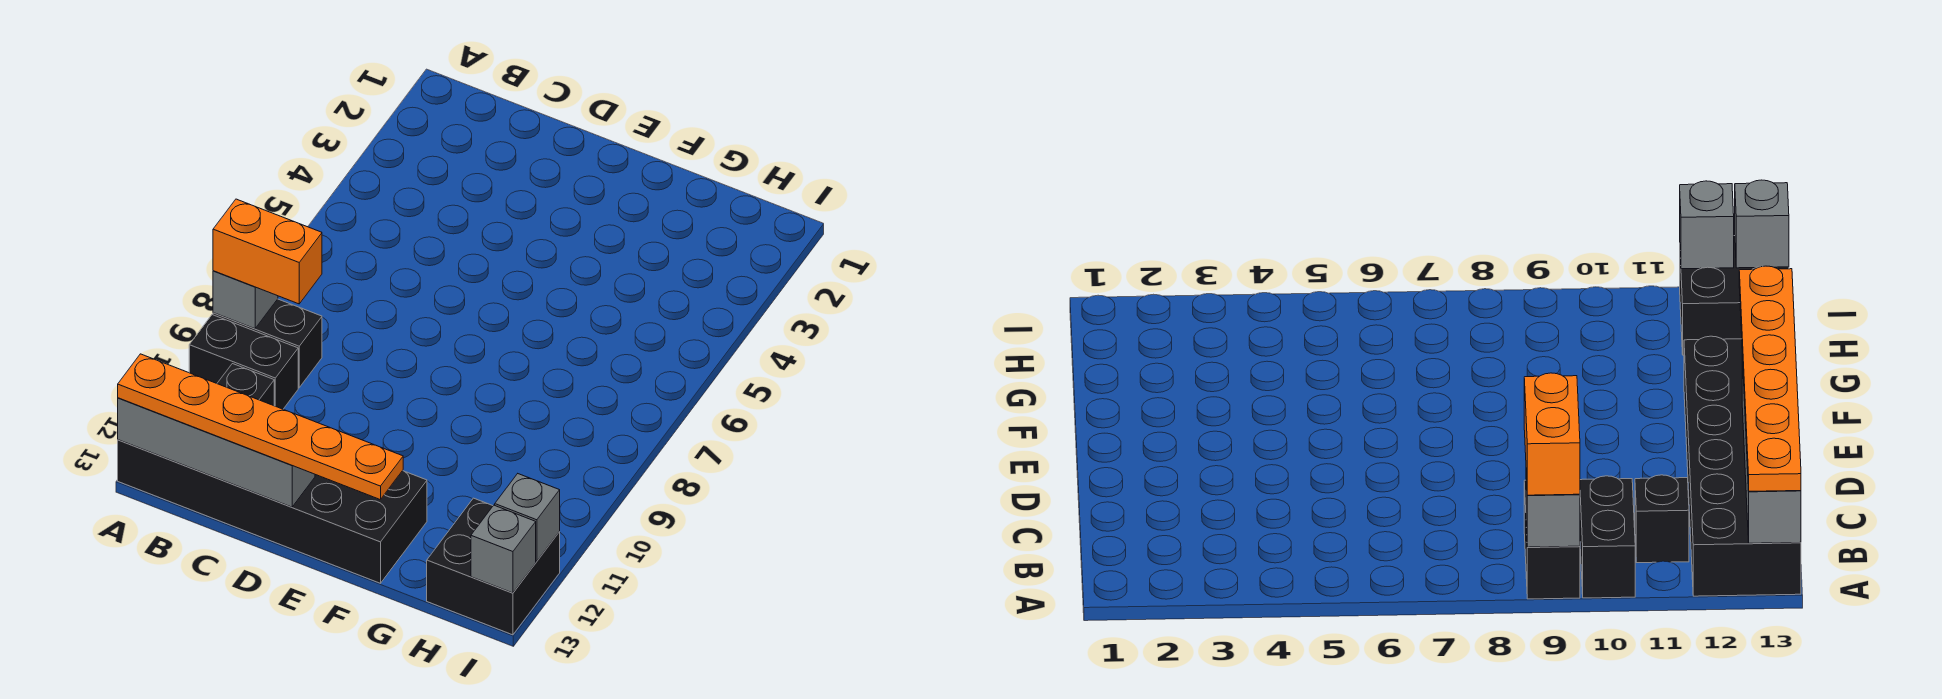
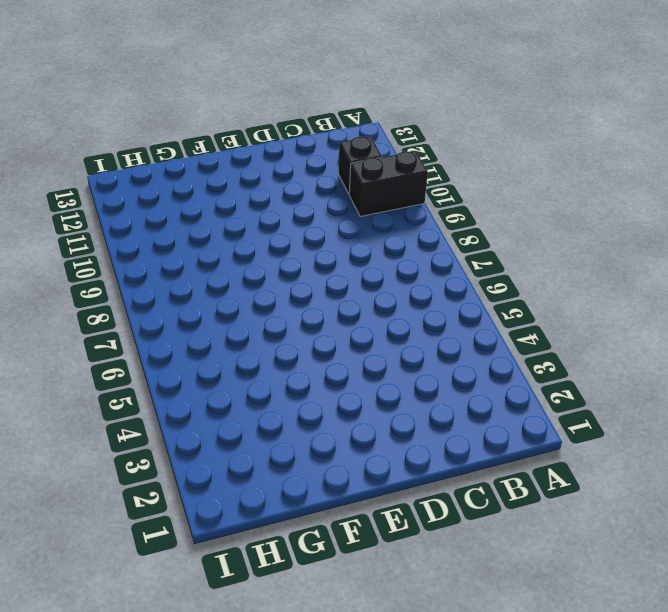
none -> black brick A9:B9 level 1
none -> black brick A12:F13 level 1

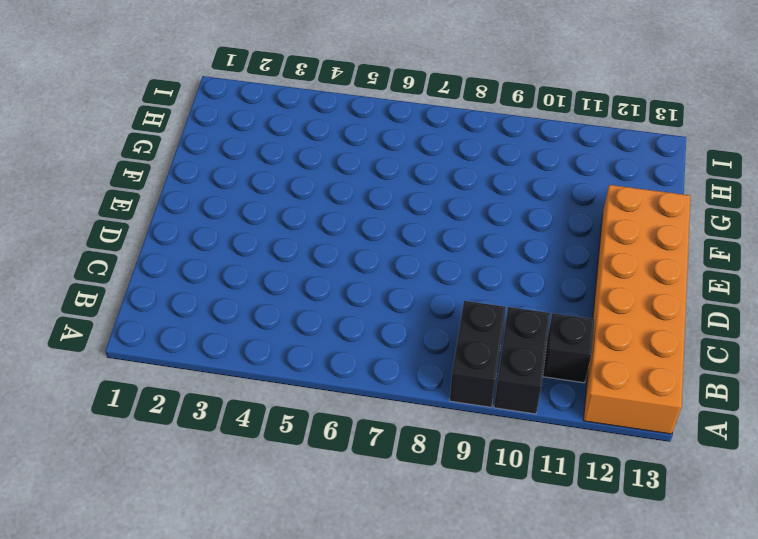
orange brick A12:F13 level 1 -> black brick A12:F13 level 1
none -> black brick H12:I13 level 1
none -> grey brick A9 level 2

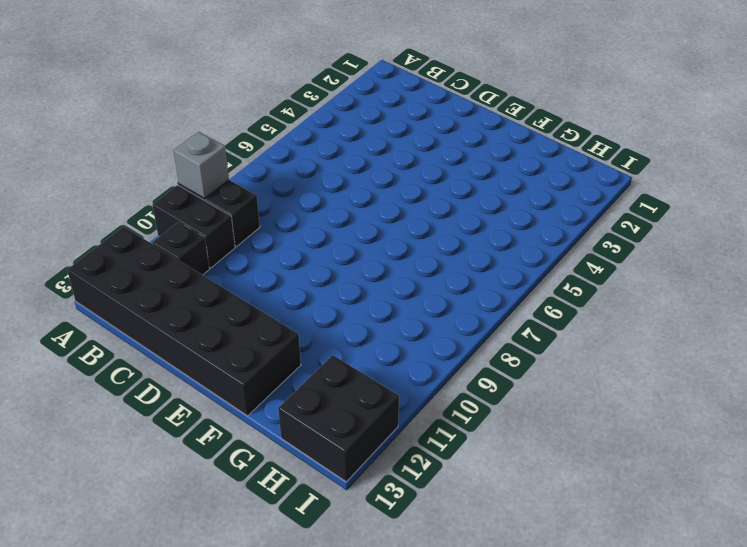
none -> grey brick A13:D13 level 2
none -> grey brick I12 level 2

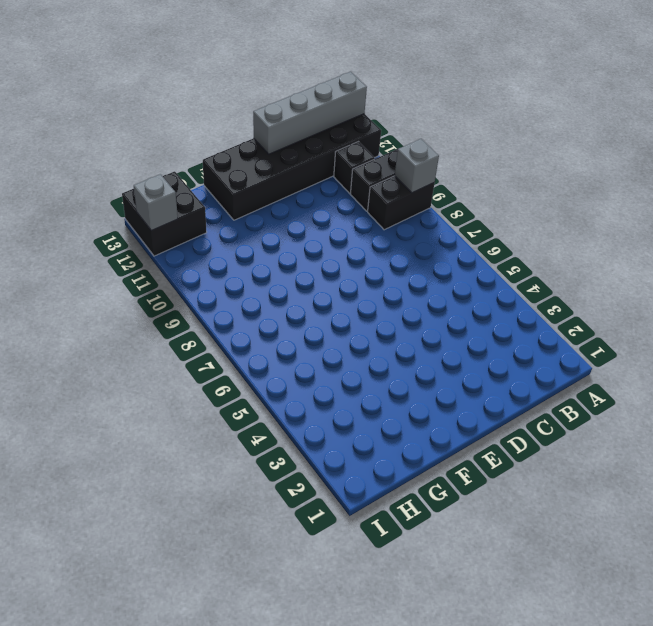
none -> grey brick I13 level 2
none -> orange brick A9:B9 level 3

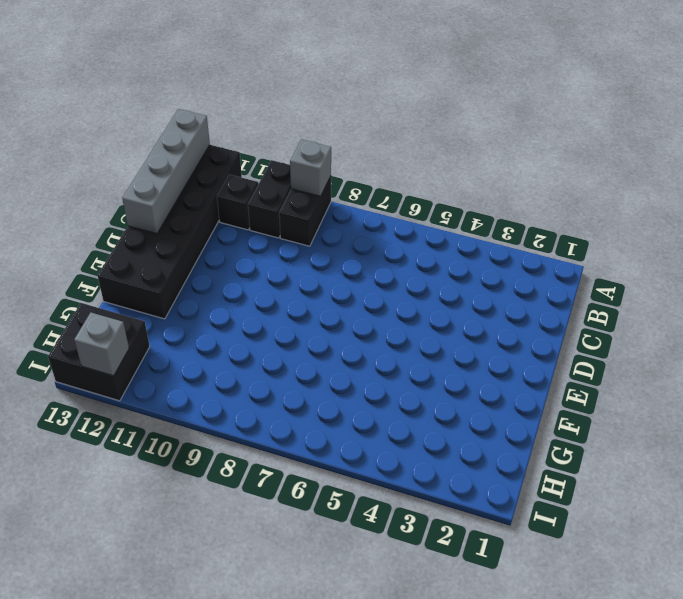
none -> grey brick I13 level 2
none -> orange brick A9:B9 level 3

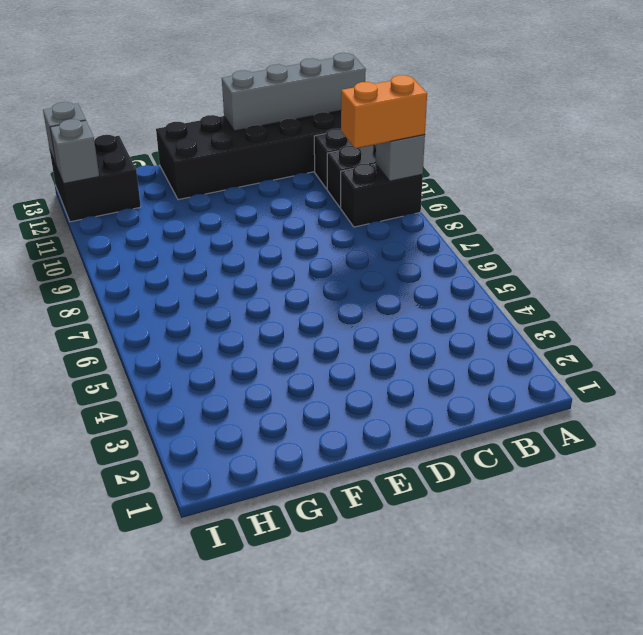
none -> orange plate A13:F13 level 3

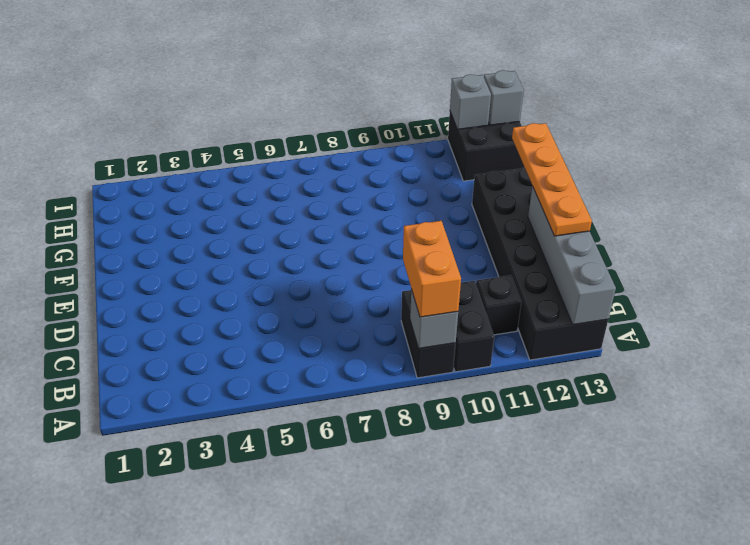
orange plate C13:F13 level 3 -> orange plate A13:F13 level 3

